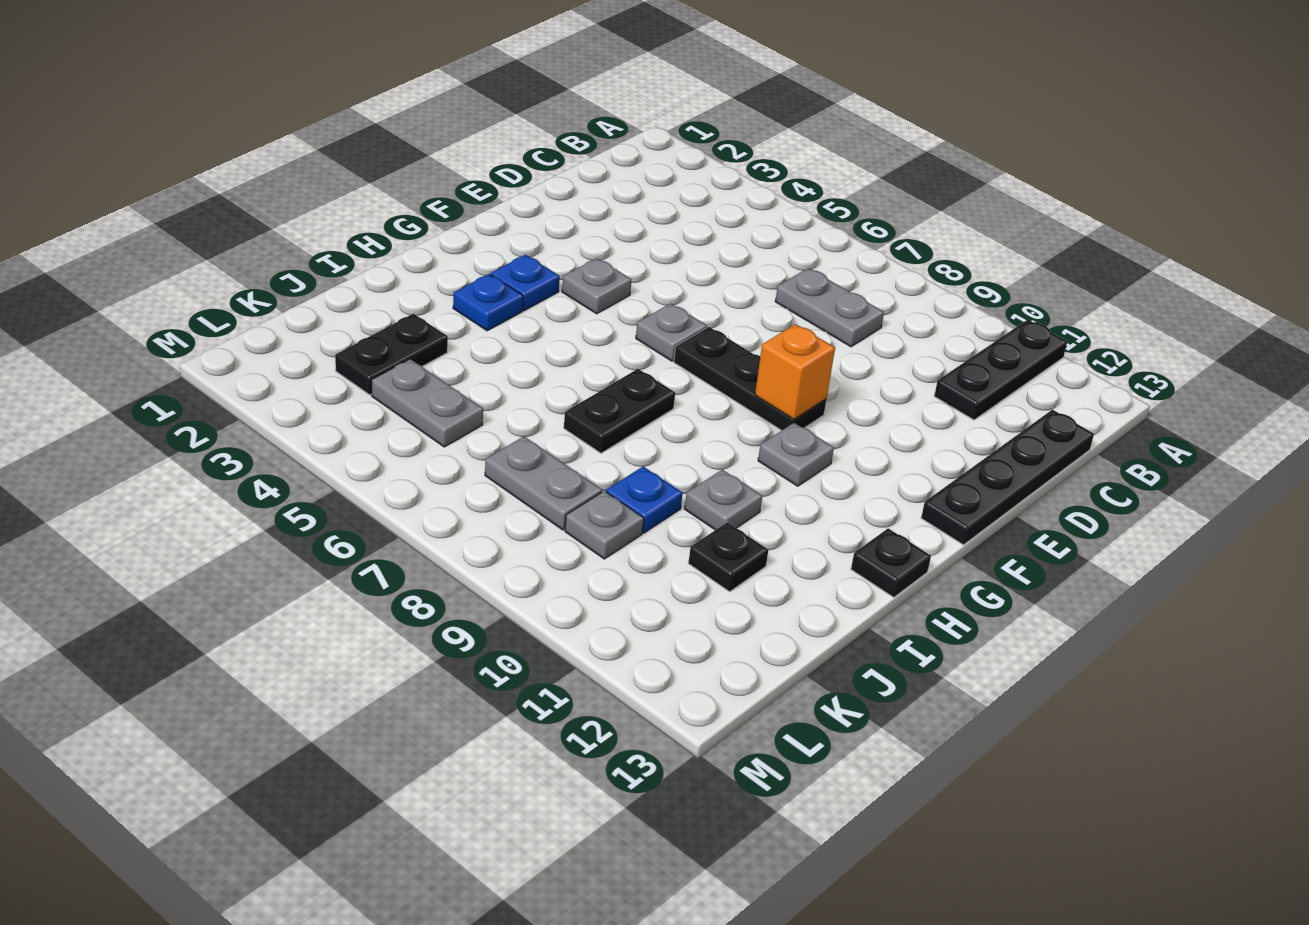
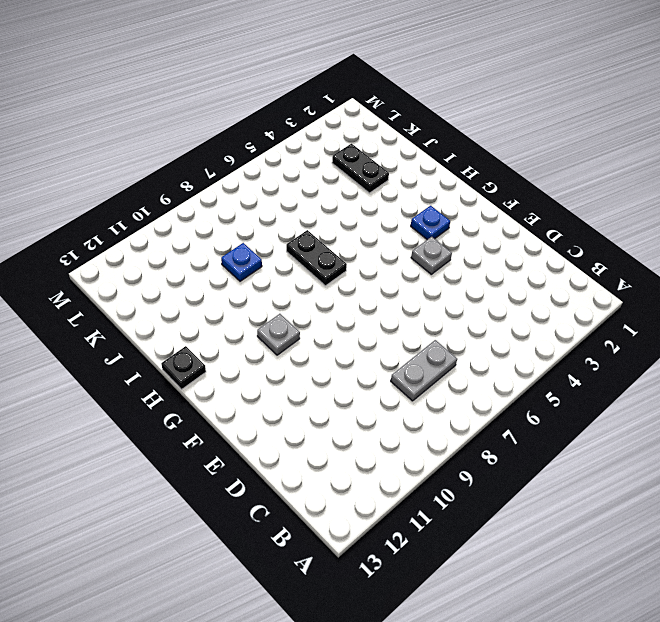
none -> black plate A11:C11 level 1
none -> black plate C13:F13 level 1
none -> grey plate F6 level 1

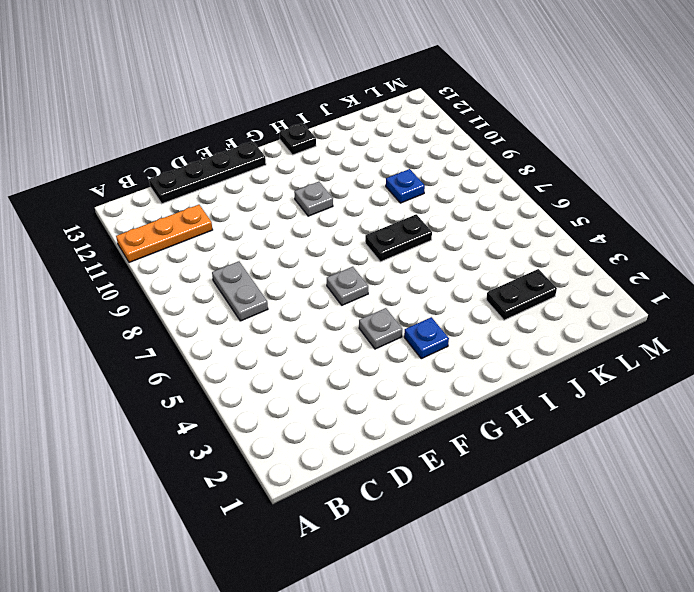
orange plate A11:C11 level 1 -> black plate A11:C11 level 1
none -> black plate F7:F9 level 1
none -> blue plate H3 level 1
none -> grey plate I10 level 1

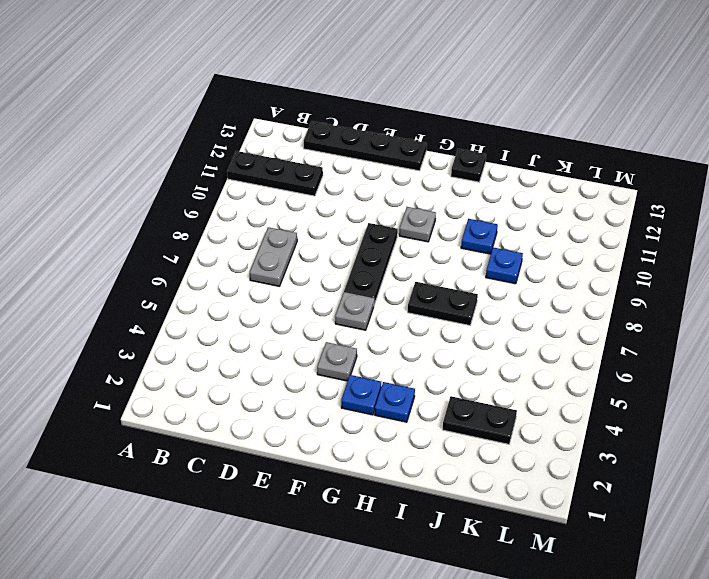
blue plate I10 level 1 -> grey plate I10 level 1
none -> black plate J11 level 1
none -> grey plate K4:K5 level 1
none -> grey plate K7:K8 level 1

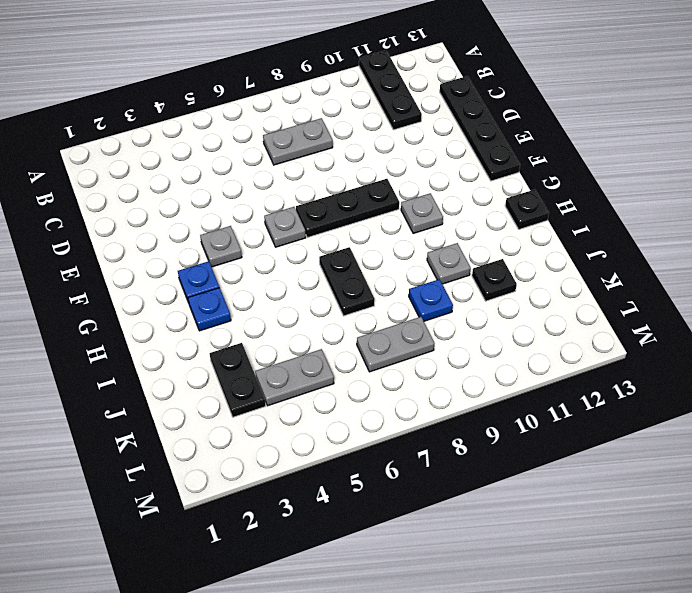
none -> grey plate K9 level 1
none -> orange brick F9 level 2

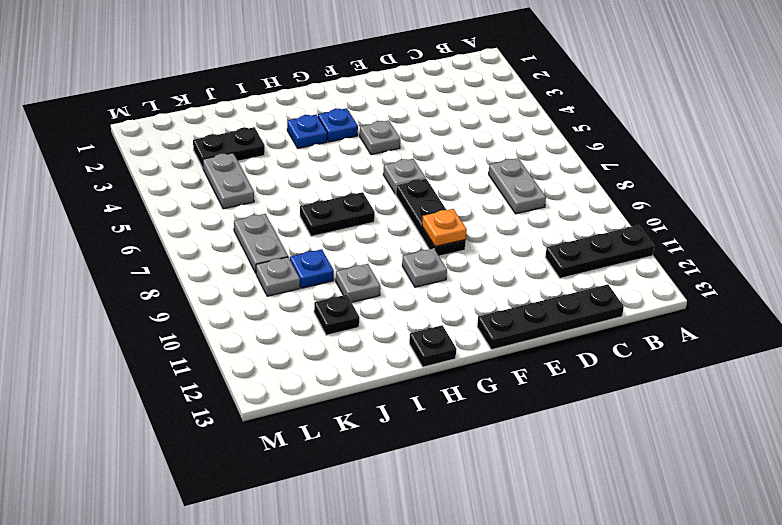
orange plate F9 level 2 -> orange brick F9 level 2

